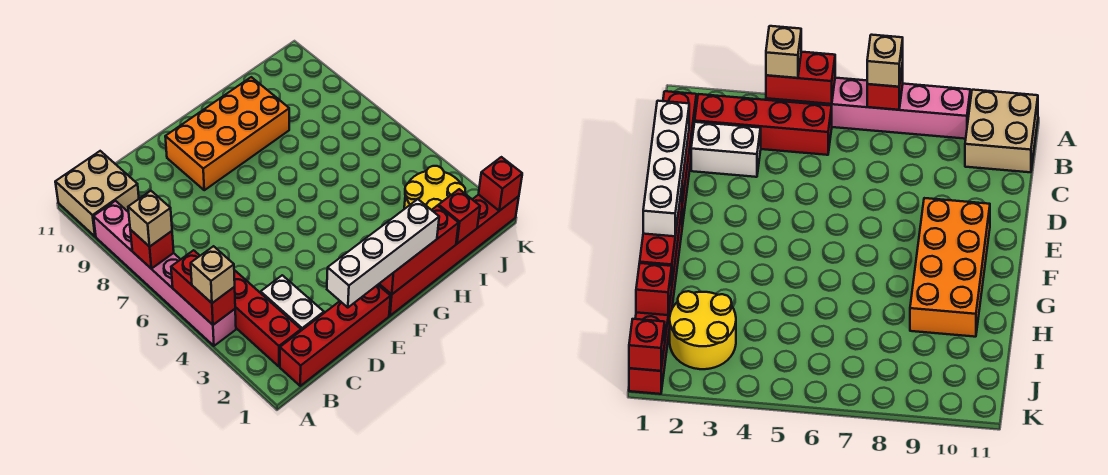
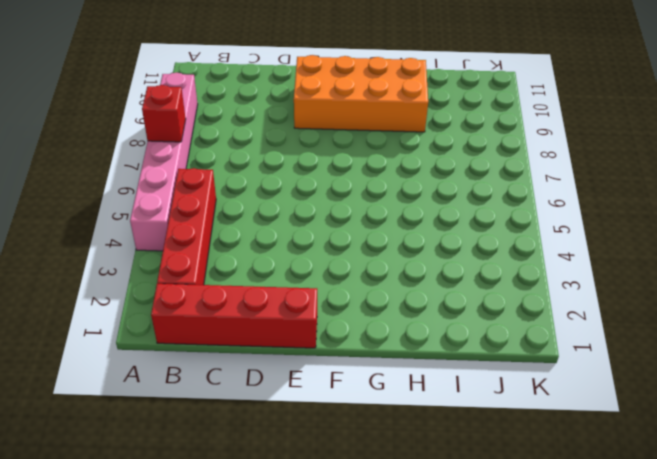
none -> tan brick A10:B11 level 1
none -> white brick C2:C3 level 1
none -> red brick F1:K1 level 1

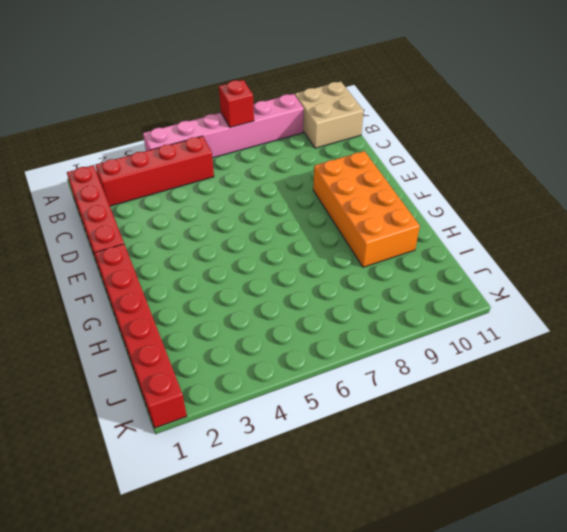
none -> white brick C2:C3 level 1
none -> yellow round brick I2:J3 level 1
none -> red brick A4:A5 level 2

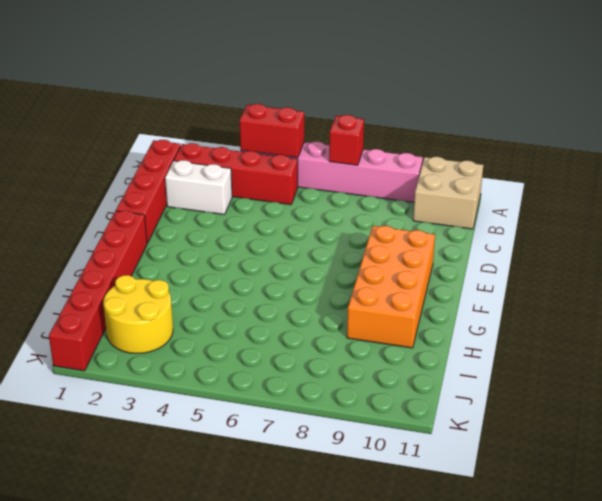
none -> red brick F1:H1 level 2
none -> red brick I1 level 2
none -> red brick K1 level 2

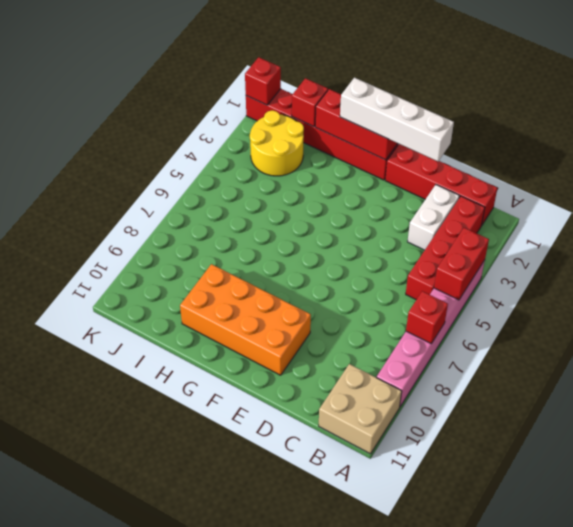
none -> tan brick A4 level 3
none -> tan brick A7 level 3

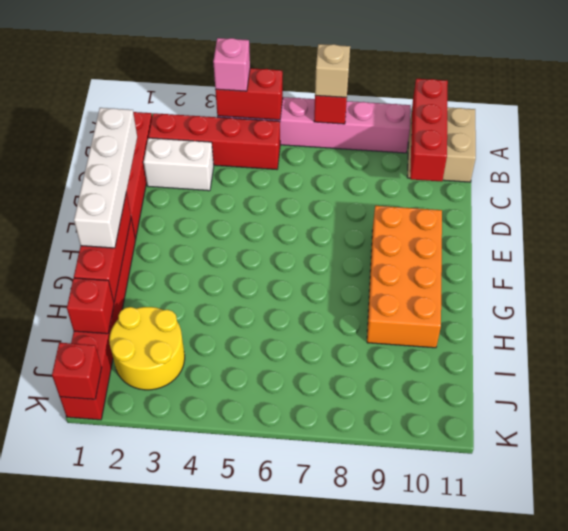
pink brick A4 level 3 -> tan brick A4 level 3
red brick A10:C10 level 2 -> none

